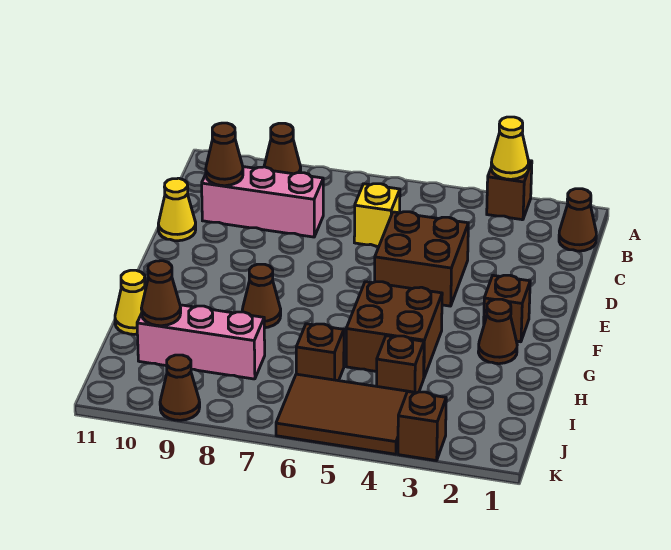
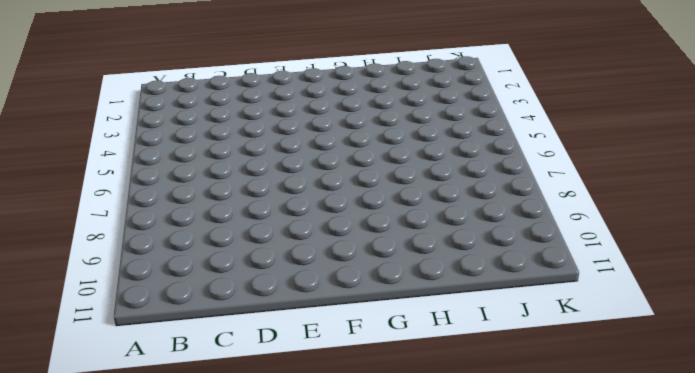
none -> brown brick A3 level 1
none -> brown cone A9 level 1
none -> brown cone B1 level 1

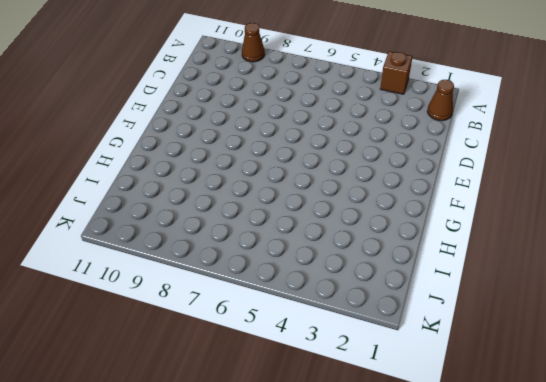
none -> yellow brick C6 level 1
none -> pink brick C8:C10 level 1
none -> brown brick D4:E5 level 1

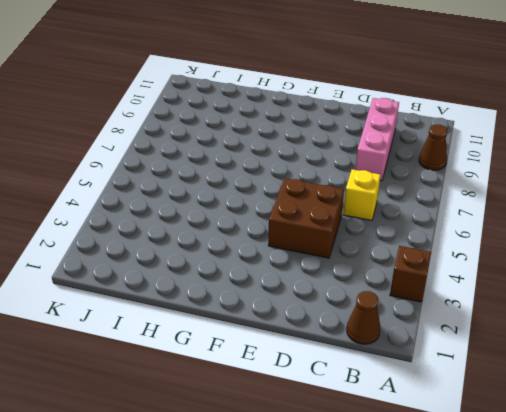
none -> yellow cone D11 level 1
none -> brown brick F2 level 1
none -> brown cone G2 level 1

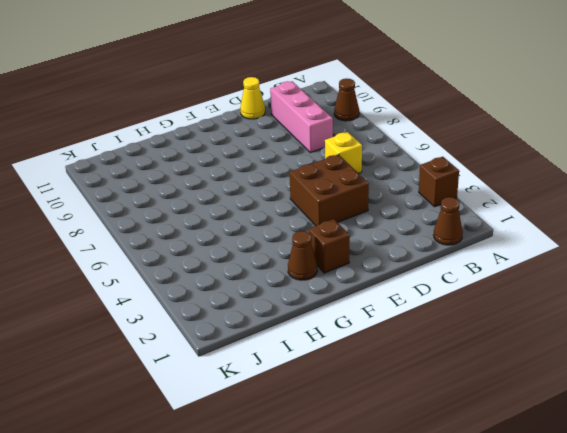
none -> brown brick G4:H5 level 1
none -> brown cone G8 level 1
none -> yellow cone H11 level 1

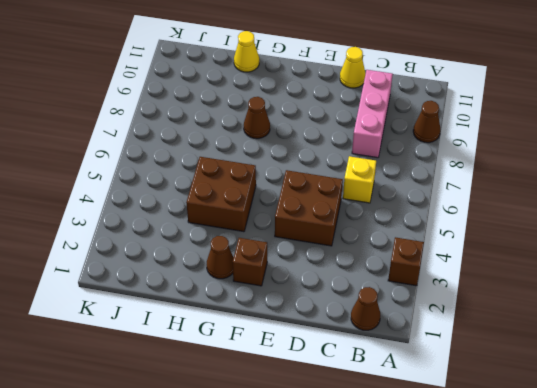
none -> brown brick I4 level 1
none -> brown brick I6 level 1
none -> pink brick I8:I10 level 1

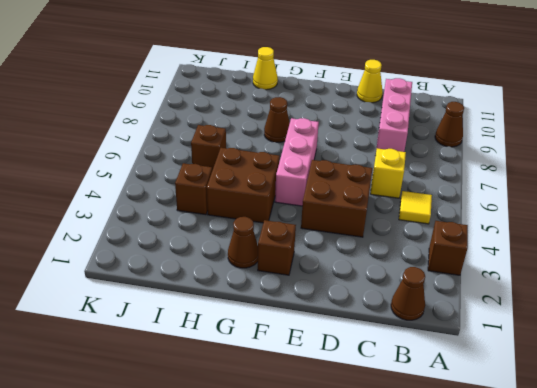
yellow tile B5 level 1 -> none
pink brick F5:F7 level 1 -> pink brick I8:I10 level 1
none -> brown tile J4:K6 level 1
none -> brown brick K3 level 1
none -> brown cone K9 level 1

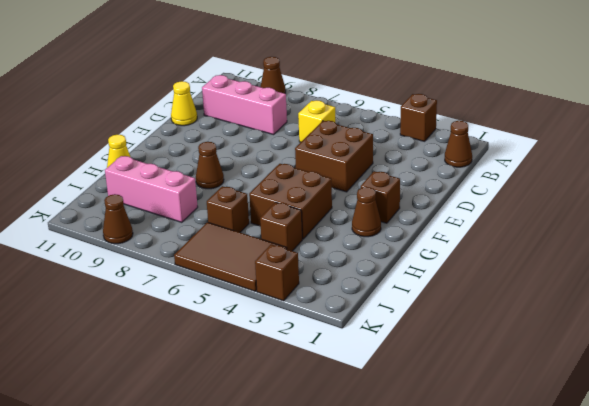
none -> yellow cone A3 level 2
none -> brown cone C10 level 2
none -> brown cone I10 level 2

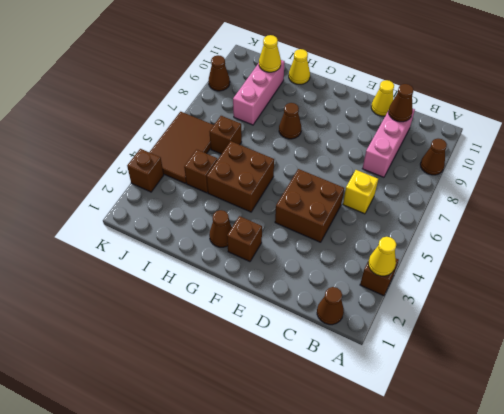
yellow cone I10 level 2 -> brown cone I10 level 2

